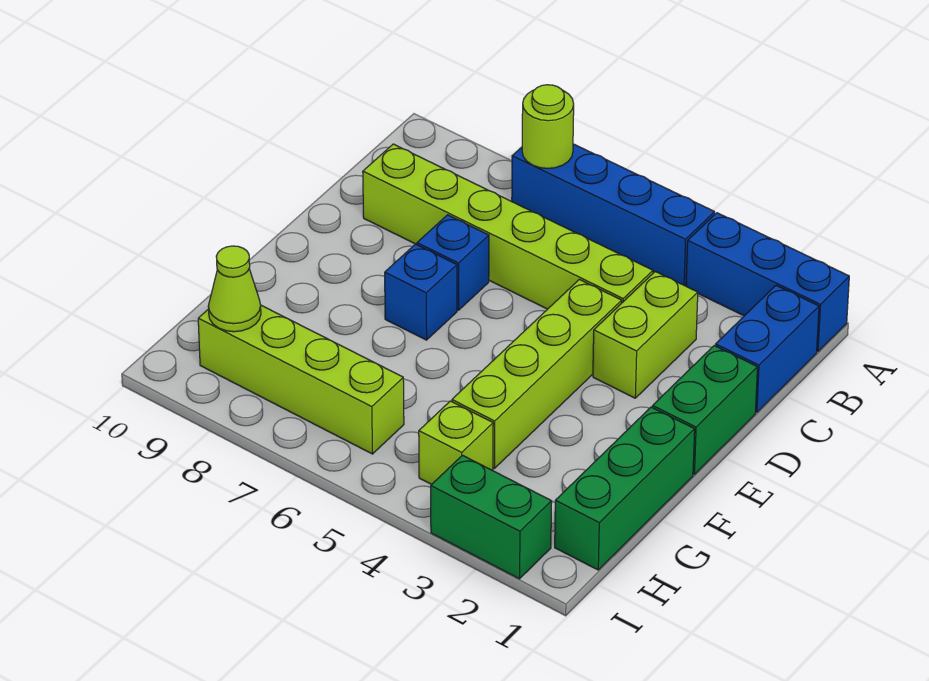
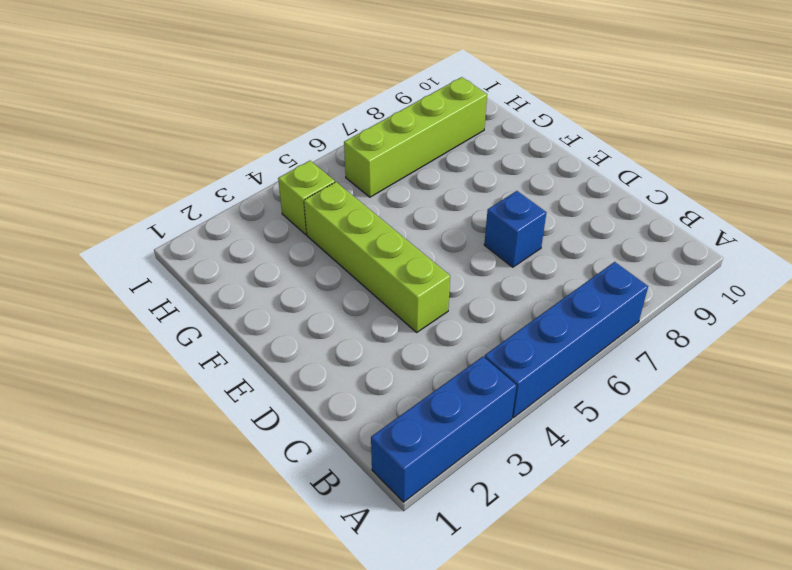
none -> blue brick B1:C1 level 1
none -> lime brick C3:D3 level 1
none -> lime brick C4:C9 level 1

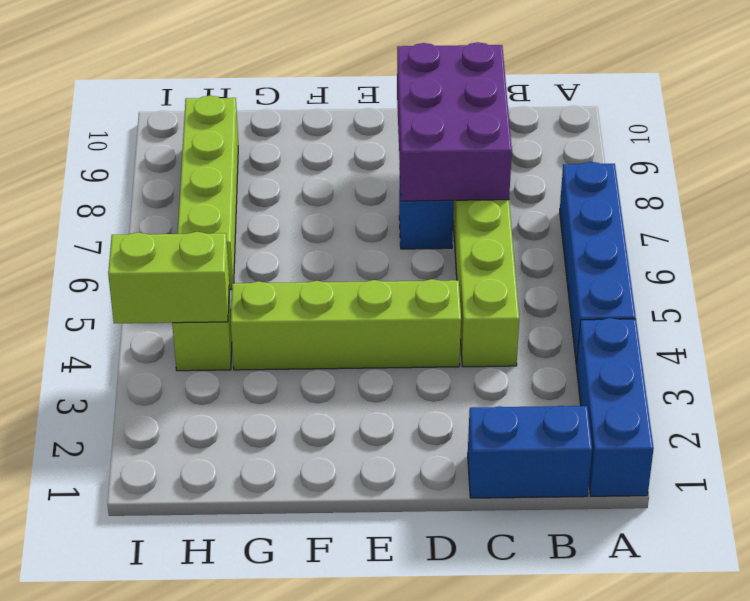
purple brick C7:D9 level 2 -> none
lime brick H4:I4 level 2 -> lime brick C3:D3 level 1
none -> green brick D1:E1 level 1
none -> blue brick E7 level 1
none -> green brick F1:H1 level 1

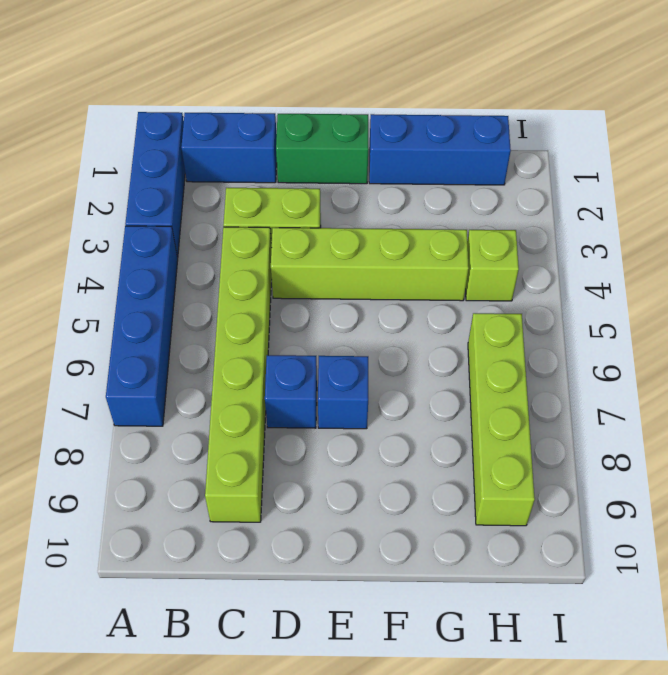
blue brick F1:H1 level 1 -> green brick F1:H1 level 1
none -> green brick I2:I3 level 1
none -> lime round brick A7 level 2
none -> lime cone H9 level 2

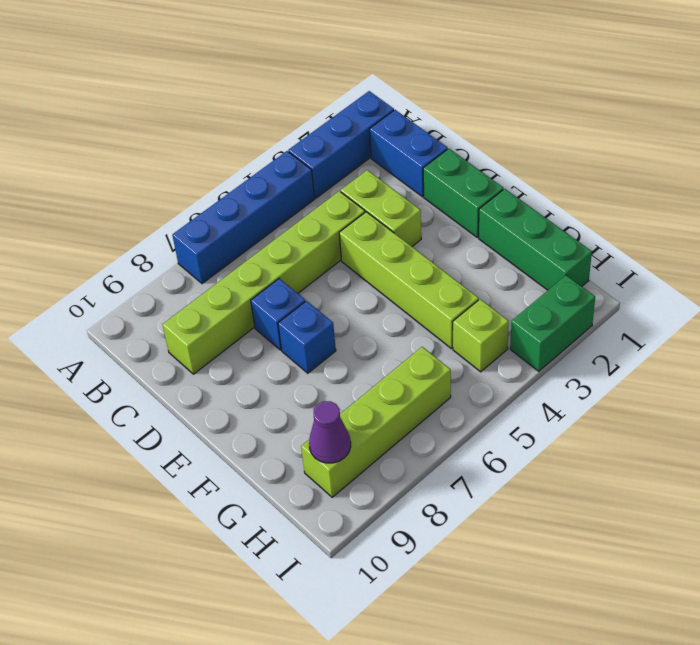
purple cone H9 level 2 -> lime cone H9 level 2
none -> lime round brick A7 level 2

